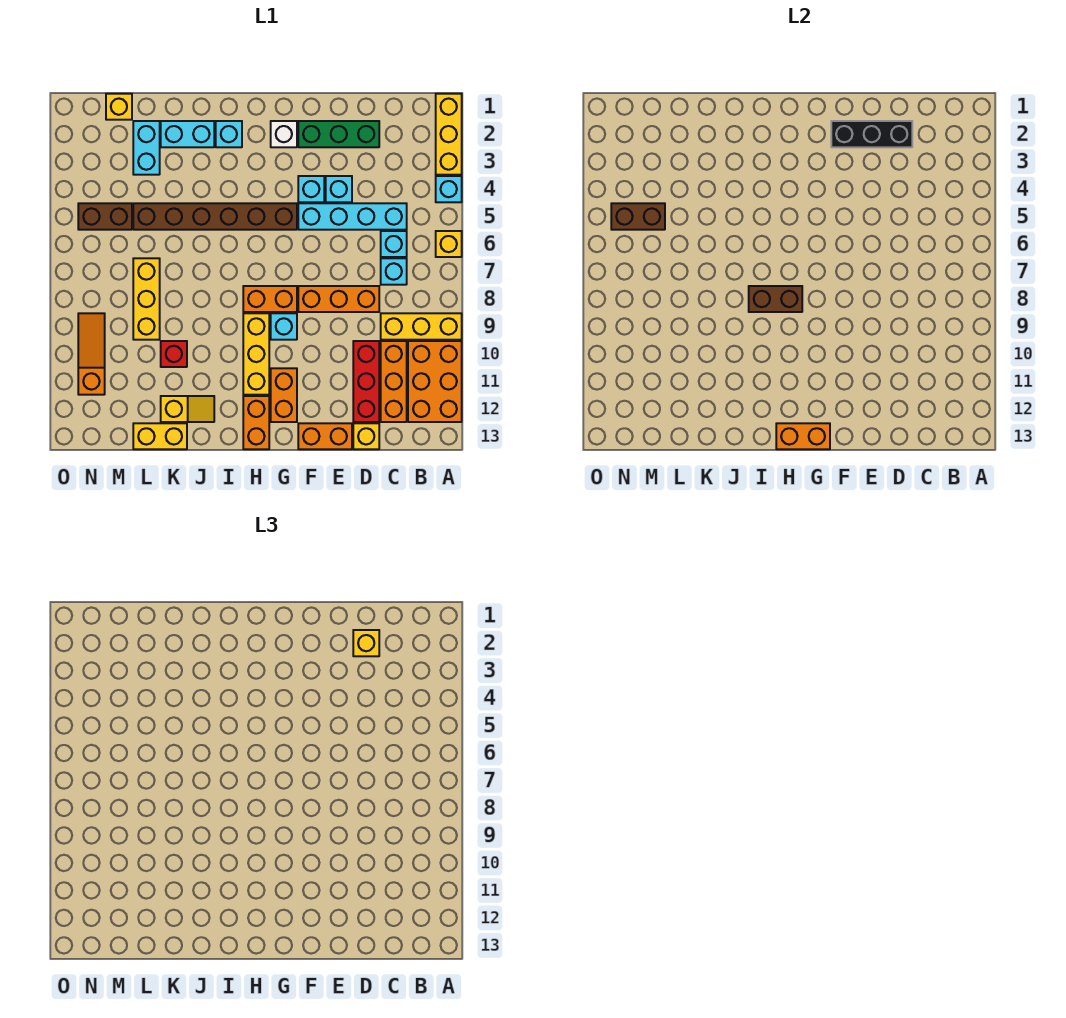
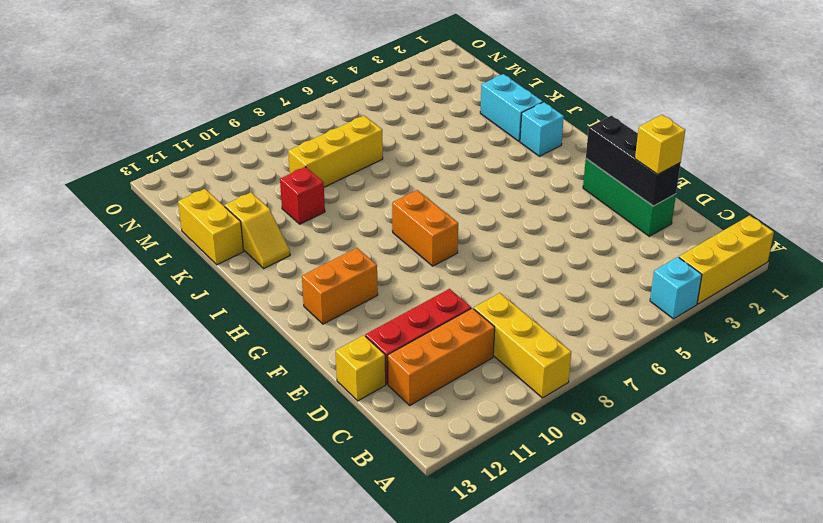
none -> yellow brick A6 level 1
none -> orange brick A10:B12 level 1
none -> cyan brick C5:F5 level 1
none -> cyan brick C6 level 1

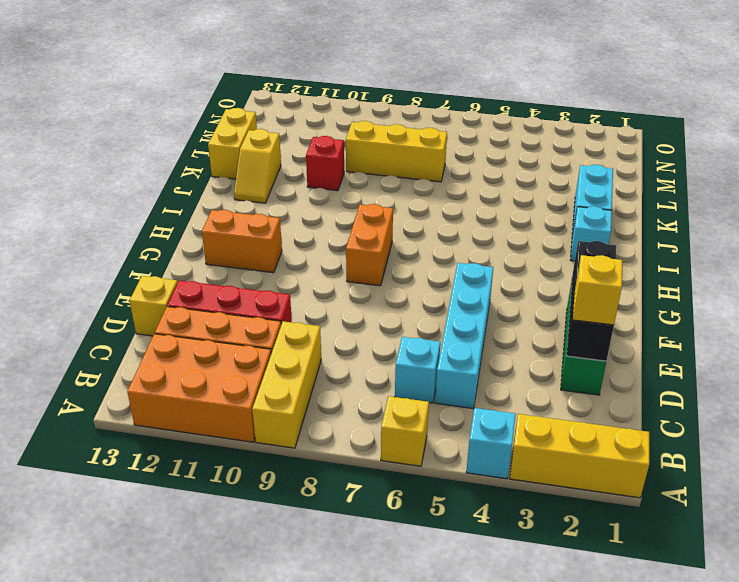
none -> cyan brick C7 level 1
none -> orange brick D8:F8 level 1
none -> cyan brick E4 level 1
none -> orange brick E13:F13 level 1

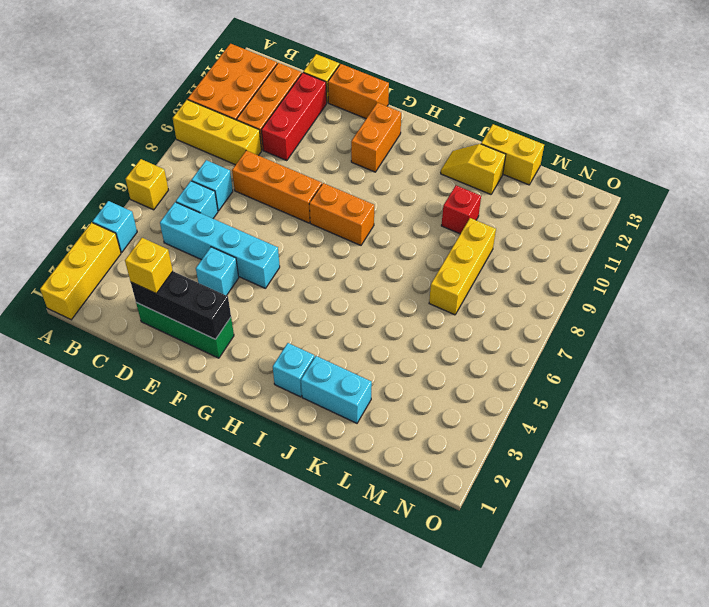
none -> cyan brick F4 level 1
none -> white brick G2 level 1
none -> brown brick G5:L5 level 1
none -> cyan brick G9 level 1

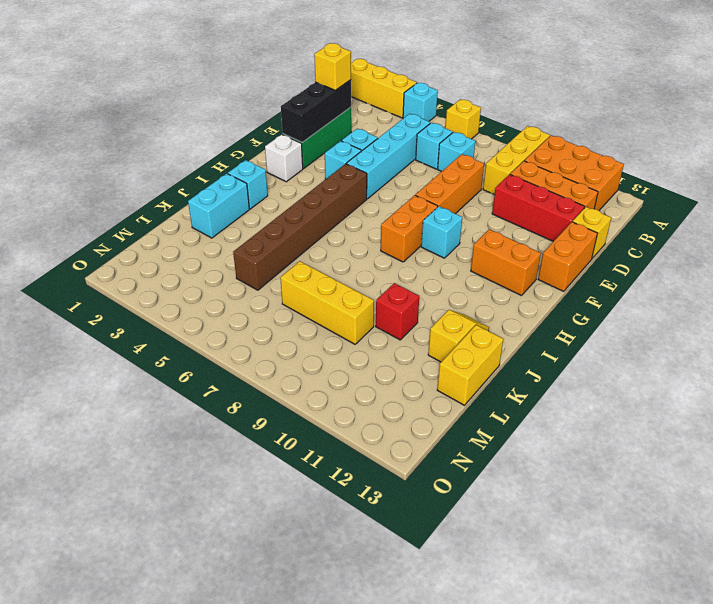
none -> yellow brick H9:H11 level 1
none -> orange brick H12:H13 level 1
none -> cyan brick L2:L3 level 1
none -> yellow brick M1 level 1

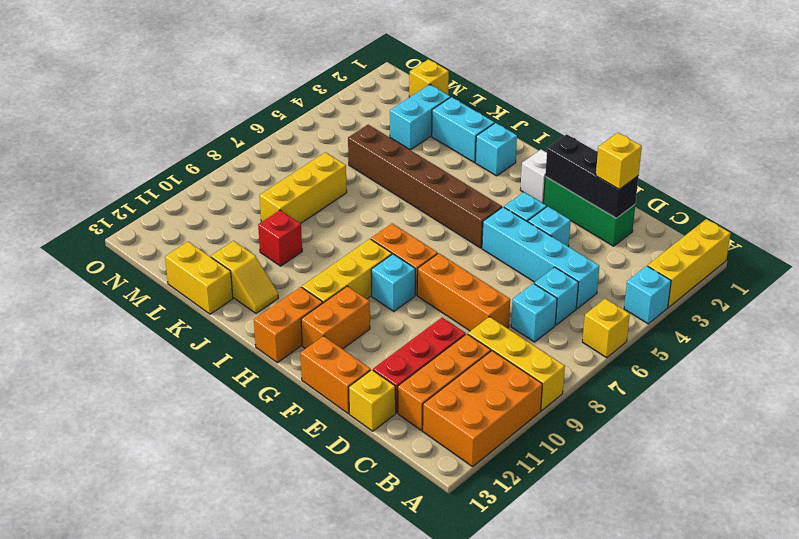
none -> brown brick M5:N5 level 1
none -> orange slope N9:N11 level 1 top 11
none -> orange brick G13:H13 level 2
none -> brown brick H8:I8 level 2

